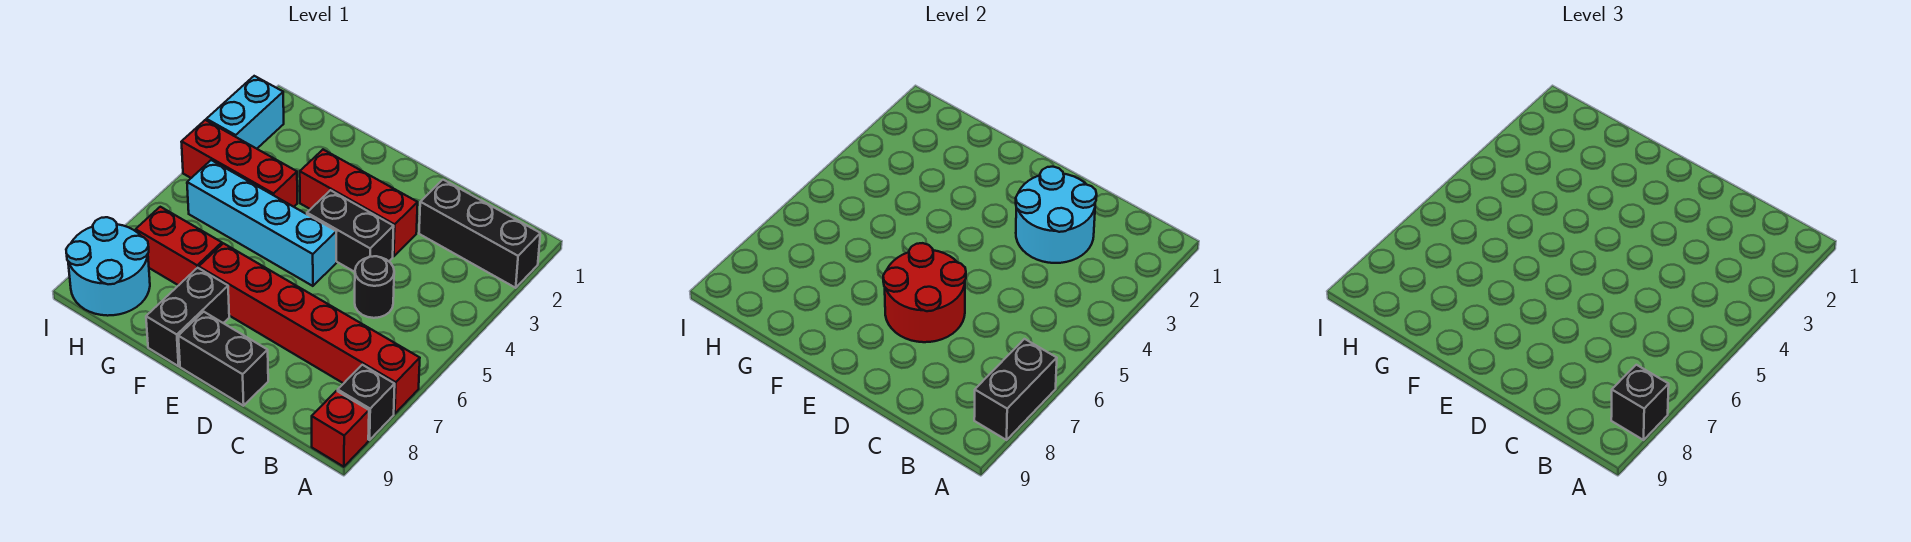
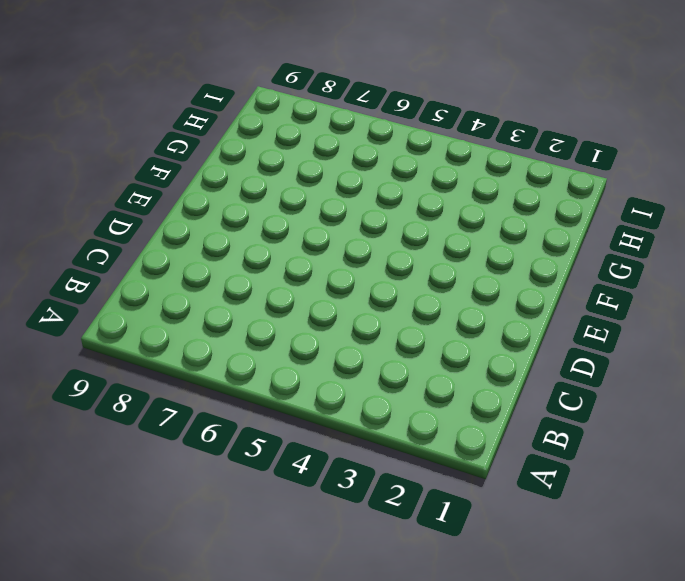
none -> black brick A2:C2 level 1
none -> red brick A7:F7 level 1
none -> black brick A8 level 1

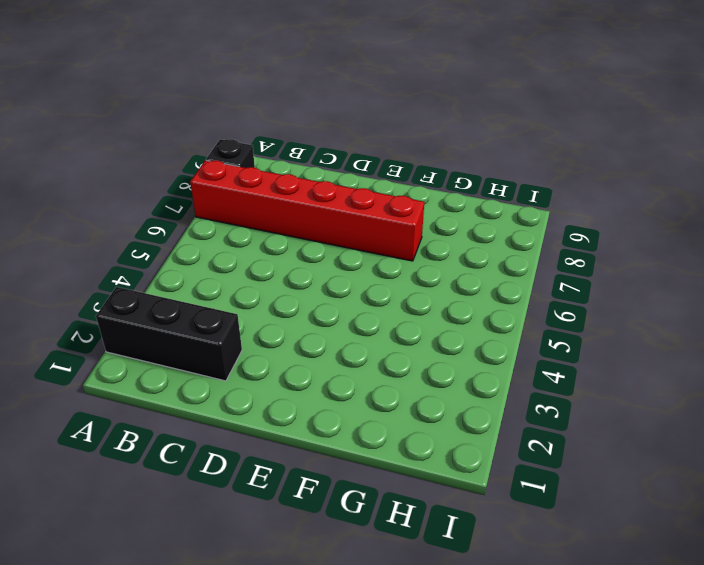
none -> red brick A9 level 1
none -> black round brick C5 level 1
none -> red brick D3:F3 level 1

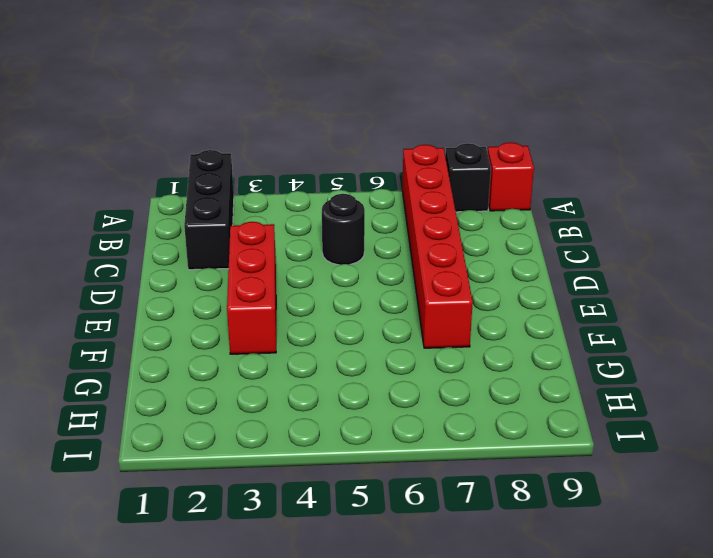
none -> black brick D4:E4 level 1
none -> black brick D9:E9 level 1
none -> cyan brick E5:H5 level 1

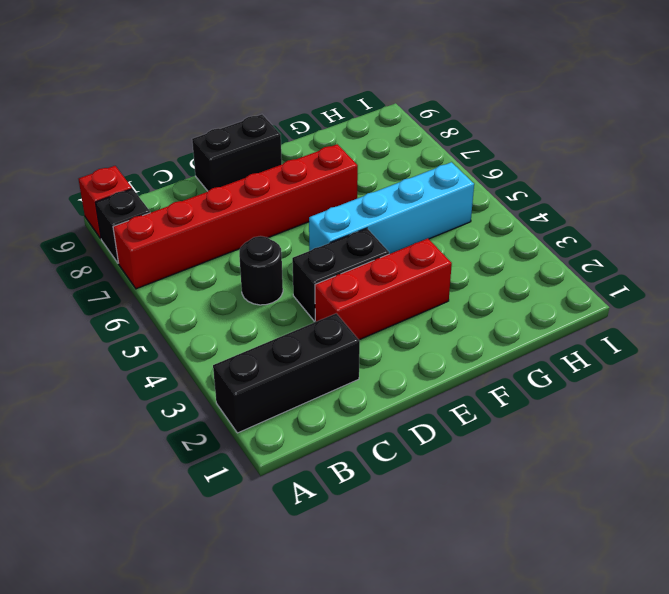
none -> black brick F8:F9 level 1
none -> red brick G4:I4 level 1
none -> red brick G7:H7 level 1

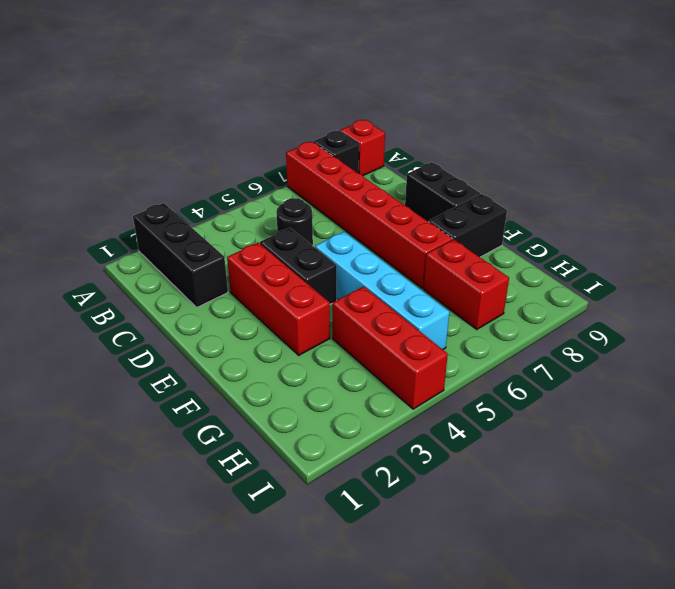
none -> cyan round brick H8:I9 level 1
none -> cyan brick I2:I3 level 1
none -> black brick A7:A8 level 2

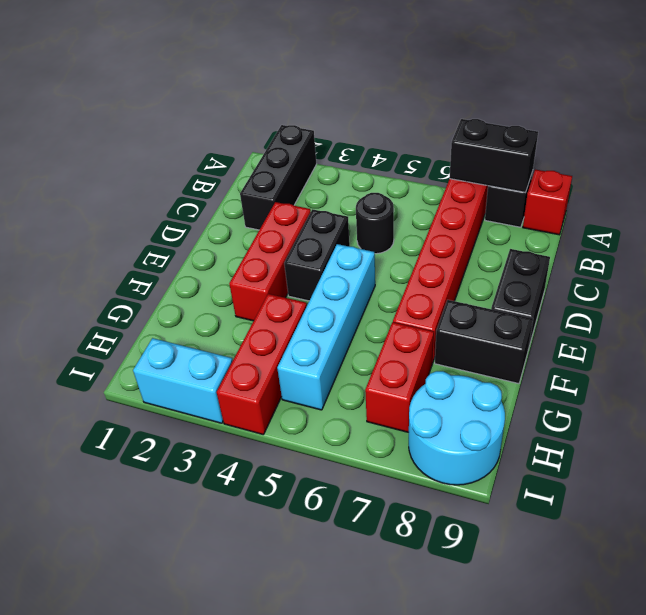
none -> cyan round brick C2:D3 level 2
none -> red round brick D6:E7 level 2
none -> black brick A8 level 3

